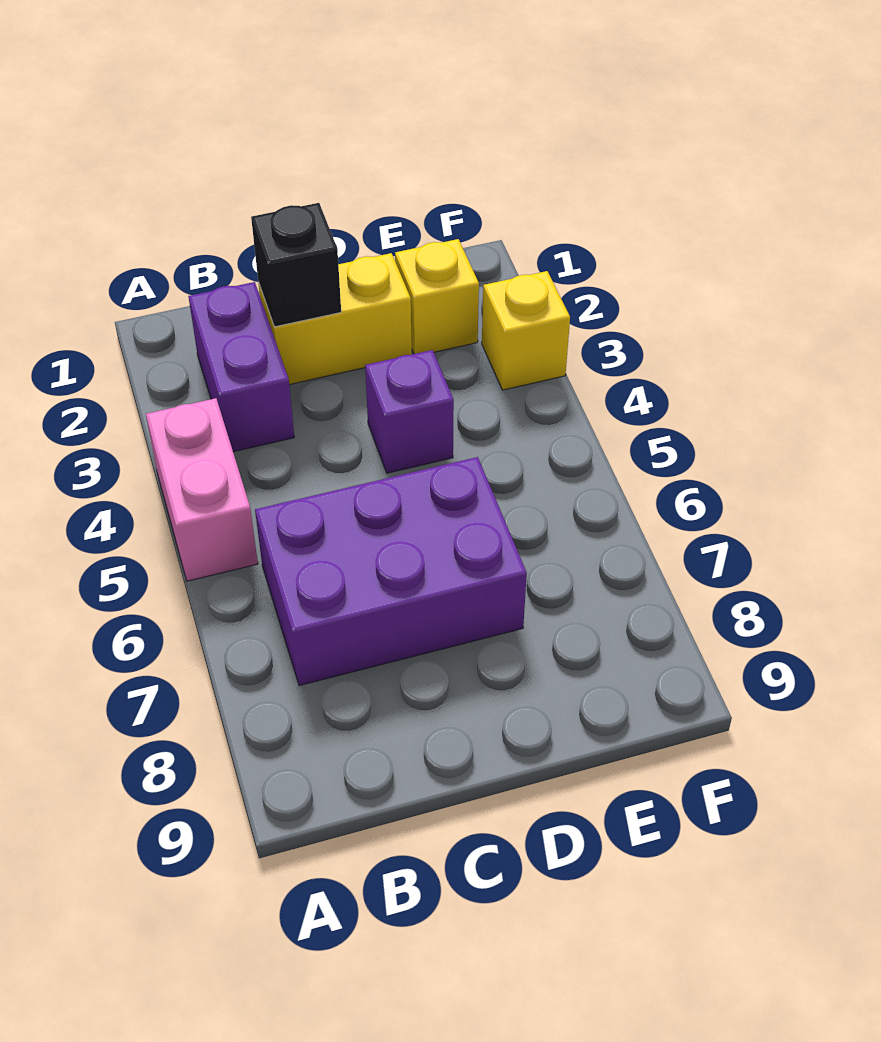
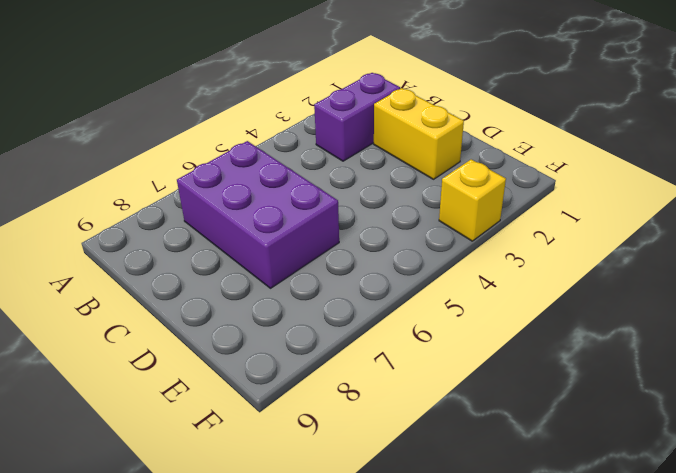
none -> pink brick A4:A5 level 1
none -> purple brick D4 level 1

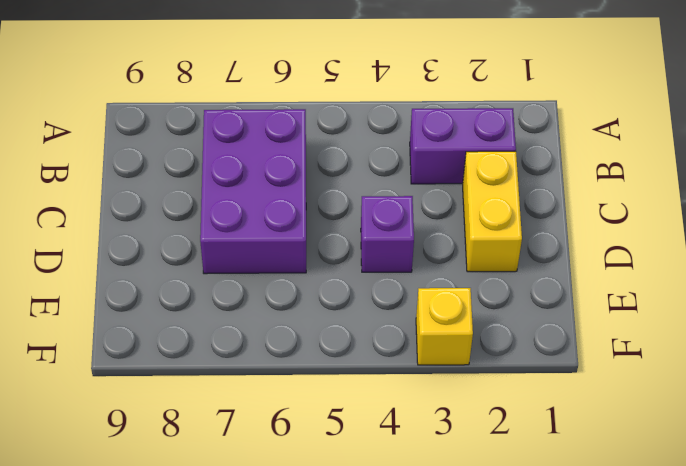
none -> pink brick A4:A5 level 1
none -> yellow brick E2 level 1

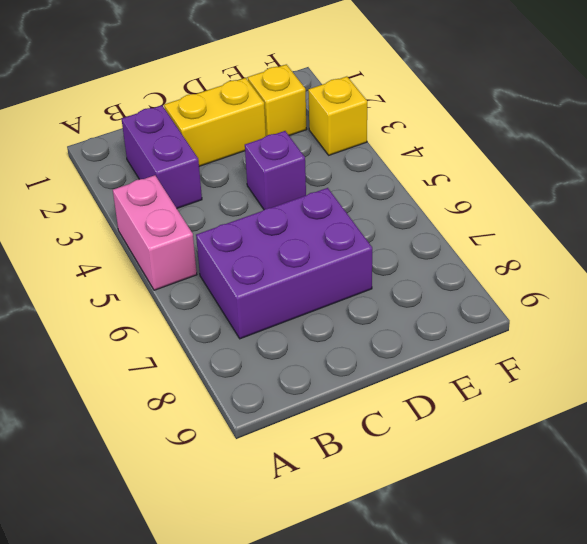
none -> black brick C2 level 2

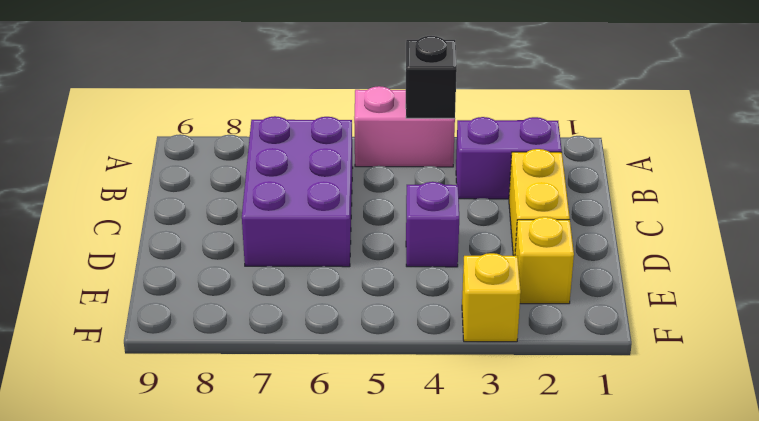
black brick A4 level 2 -> black brick C2 level 2

